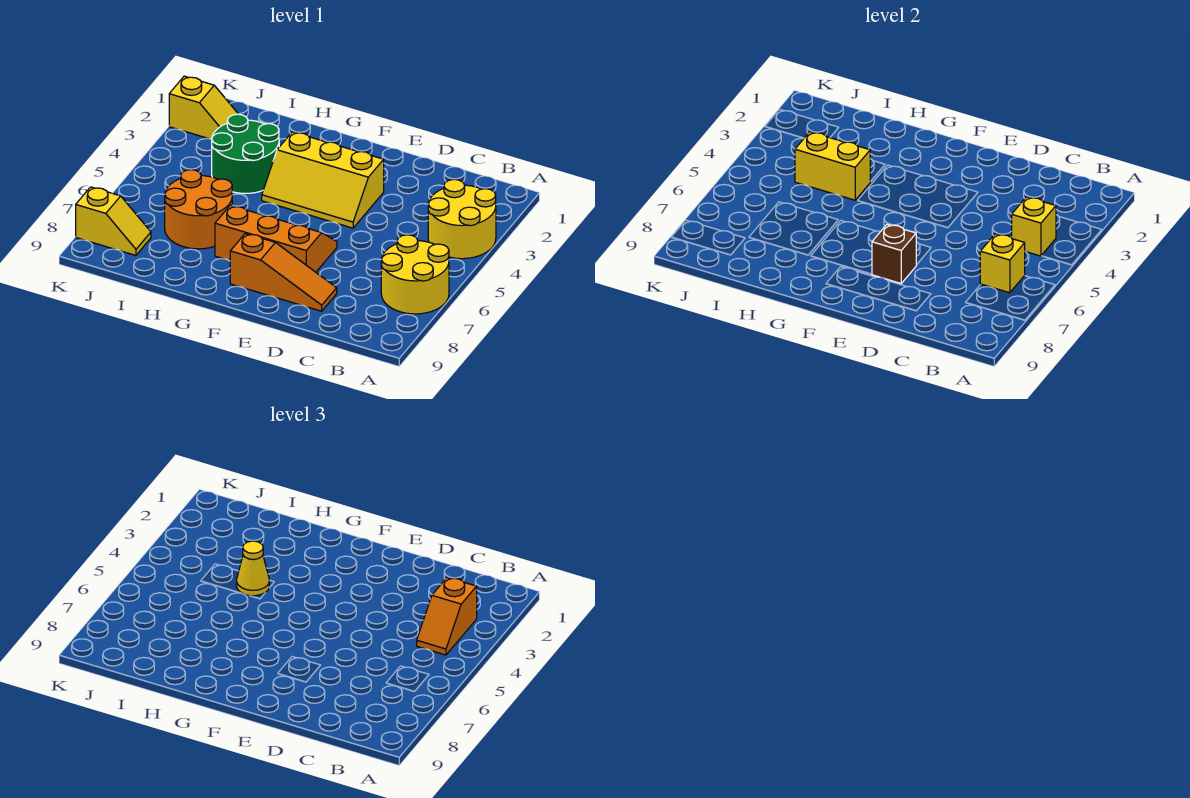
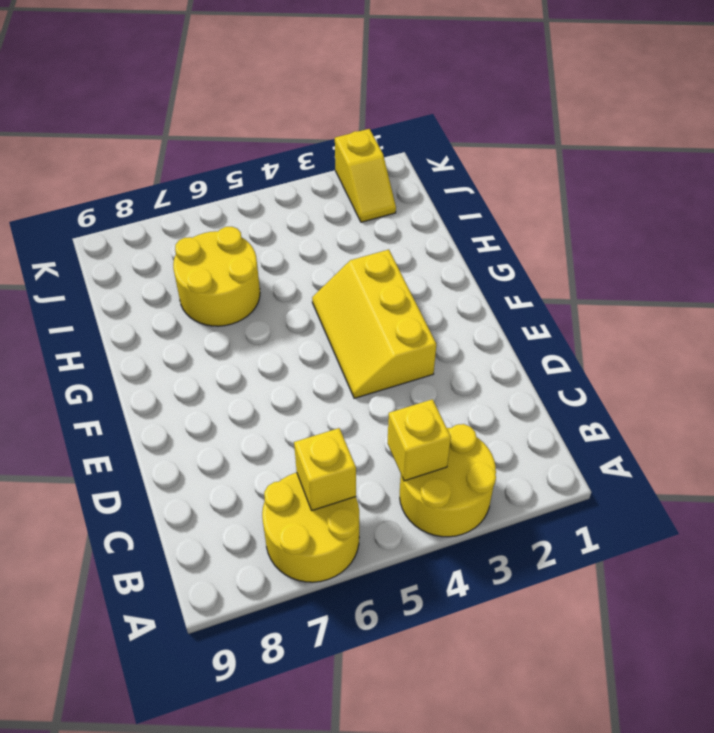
yellow round brick H6:I7 level 1 -> orange round brick H6:I7 level 1
none -> orange slope D8:F8 level 1 top F
none -> orange slope E6:G7 level 1 top 7
none -> green round brick H3:I4 level 1

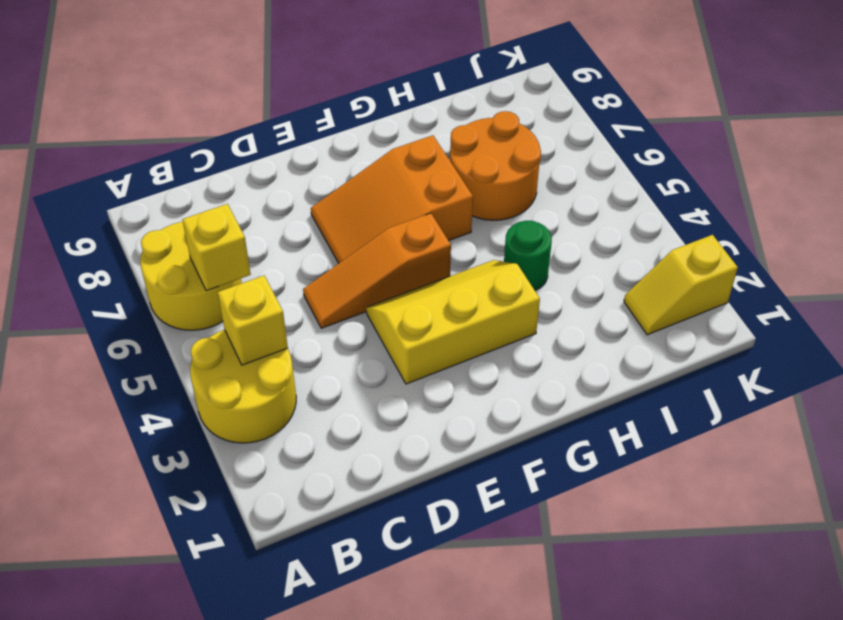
orange slope D5:F5 level 1 top F -> orange slope D8:F8 level 1 top F
orange slope E6:G7 level 1 top G -> orange slope E6:G7 level 1 top 7
green round brick H4 level 1 -> green round brick H3:I4 level 1
none -> yellow slope J8:K8 level 1 top K
none -> brown brick E7 level 2
none -> yellow brick H4:I4 level 2

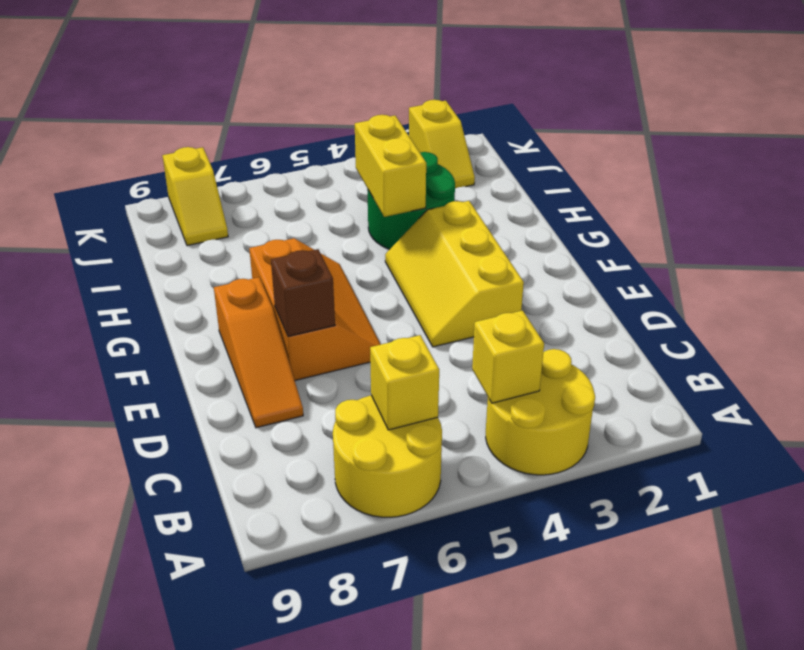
none -> orange round brick H6:I7 level 1
none -> orange slope B3:B4 level 3 top 3
none -> yellow cone H4 level 3

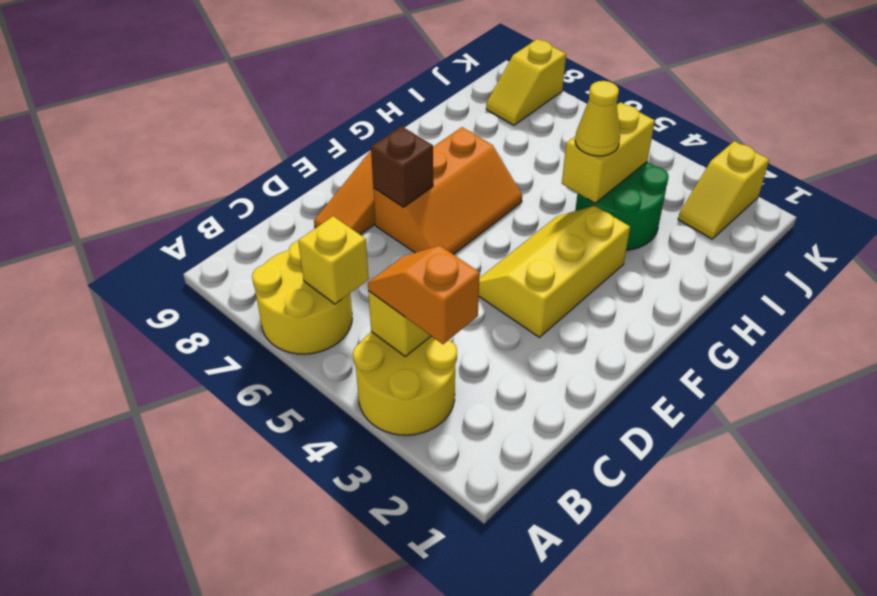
none -> orange round brick H6:I7 level 1

